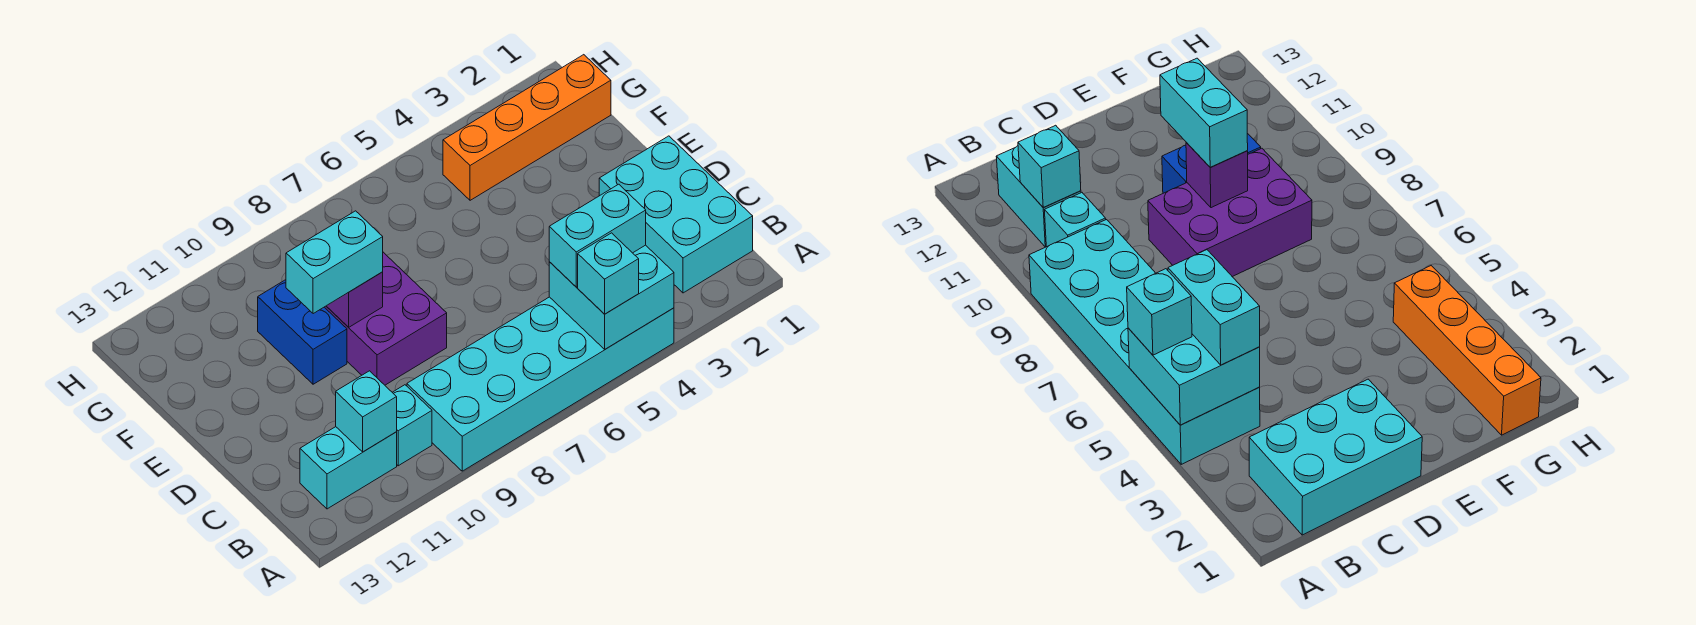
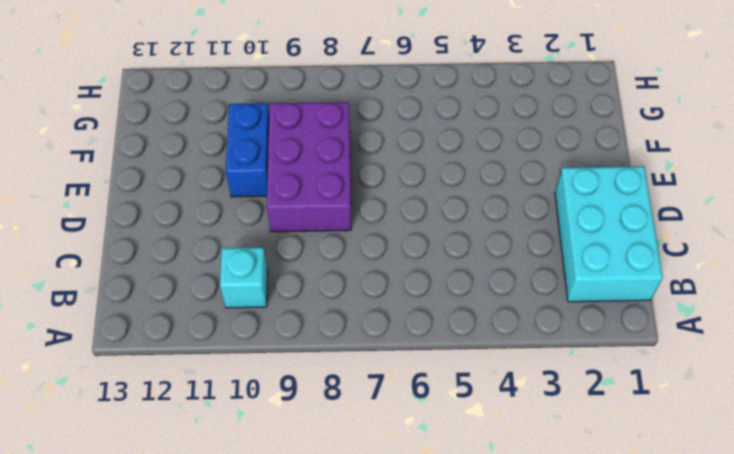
none -> cyan brick A4:B9 level 1
none -> cyan brick B11:B12 level 1
none -> orange brick G1:G4 level 1

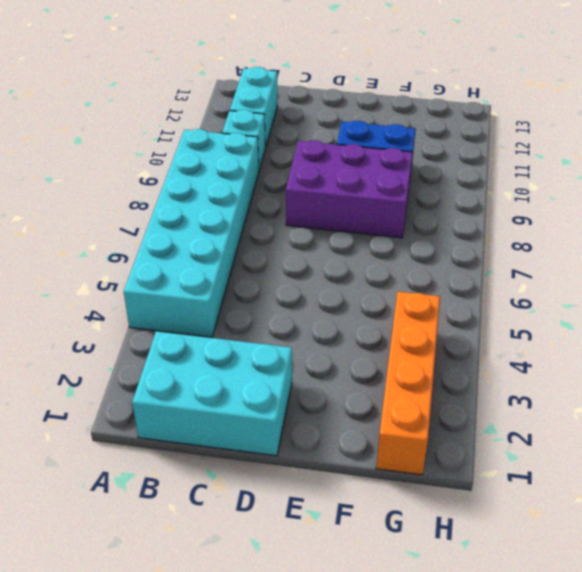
none -> cyan brick A4:B5 level 2
none -> cyan brick B11 level 2
none -> purple brick E9 level 2

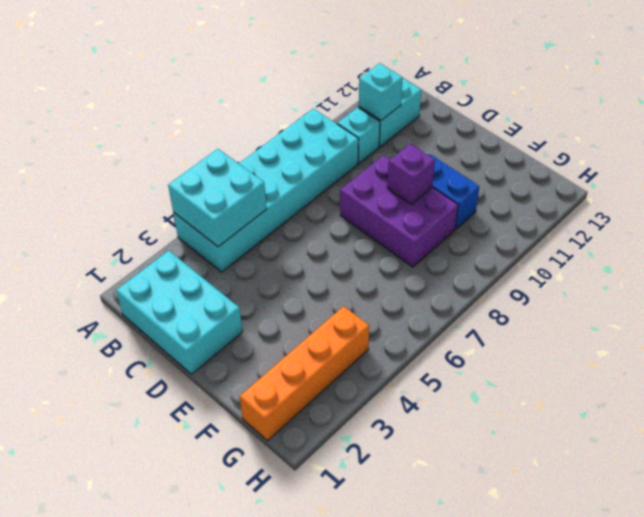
none -> cyan brick A5 level 3
none -> cyan brick B4:B5 level 3
none -> cyan brick E9:E10 level 3

